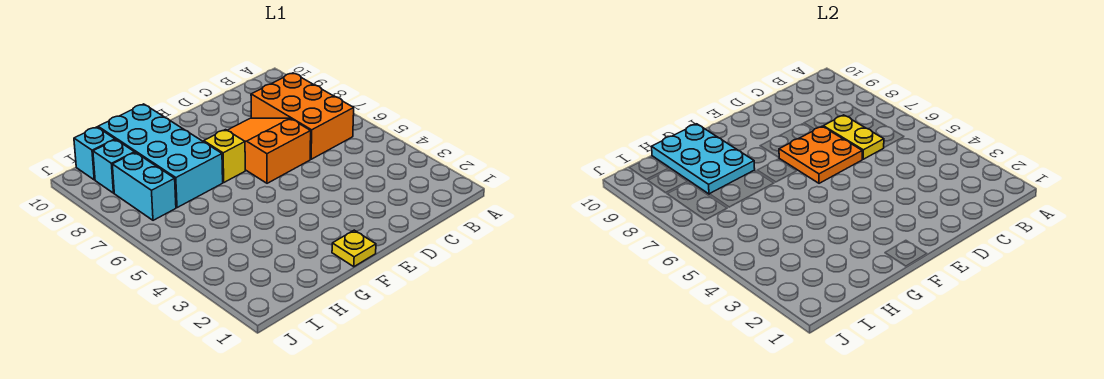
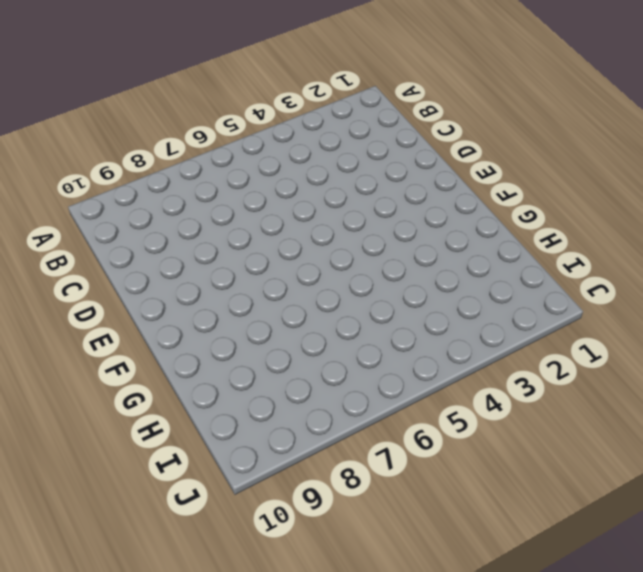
none -> orange brick B6:C8 level 1
none -> orange slope D6:E8 level 1 top 6

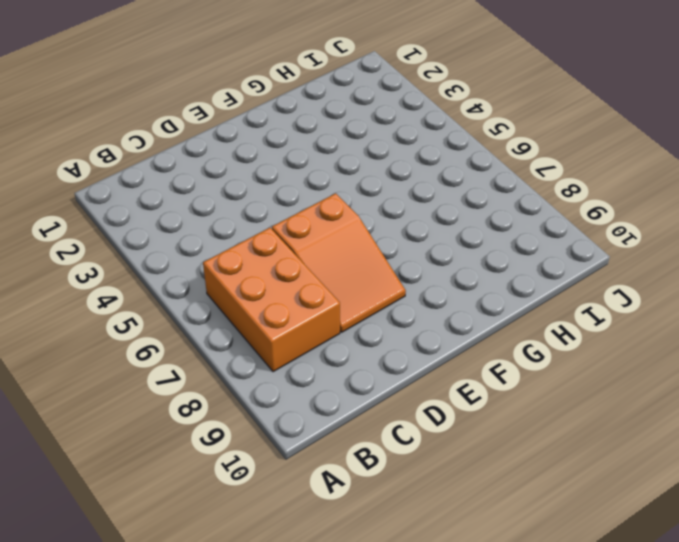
none -> yellow plate F1 level 1
none -> yellow brick F7 level 1

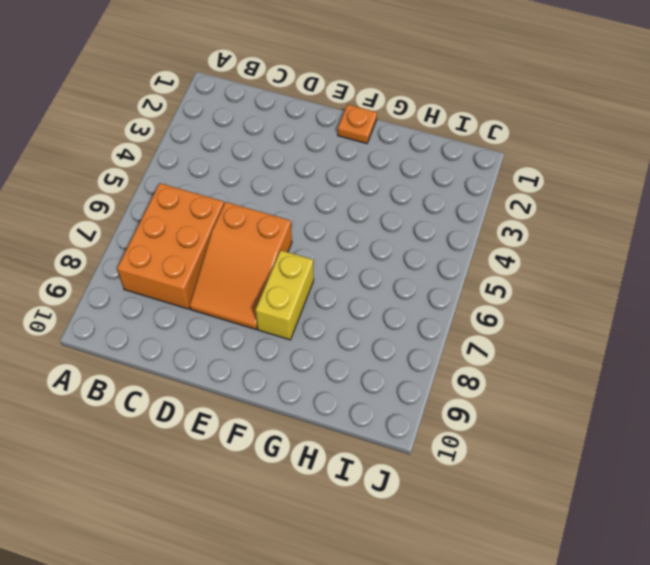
orange plate F1 level 1 -> yellow plate F1 level 1
yellow brick F7:F8 level 1 -> yellow brick F7 level 1
none -> cyan brick G7:H10 level 1
none -> cyan brick I7:I8 level 1

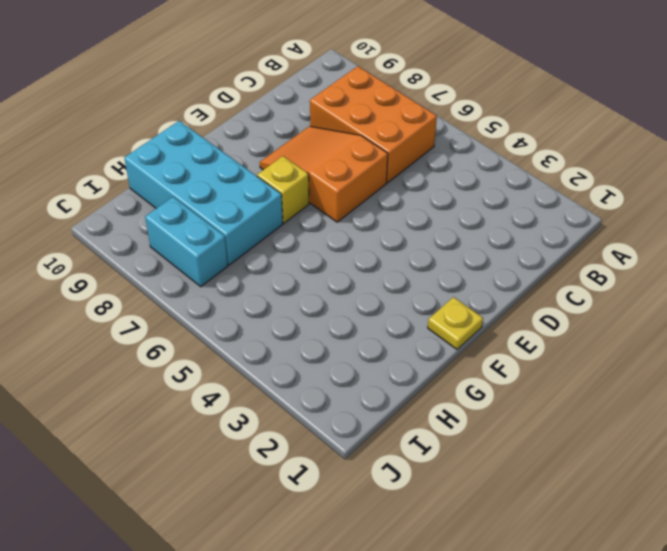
none -> cyan brick I9 level 1
none -> cyan brick I10 level 1

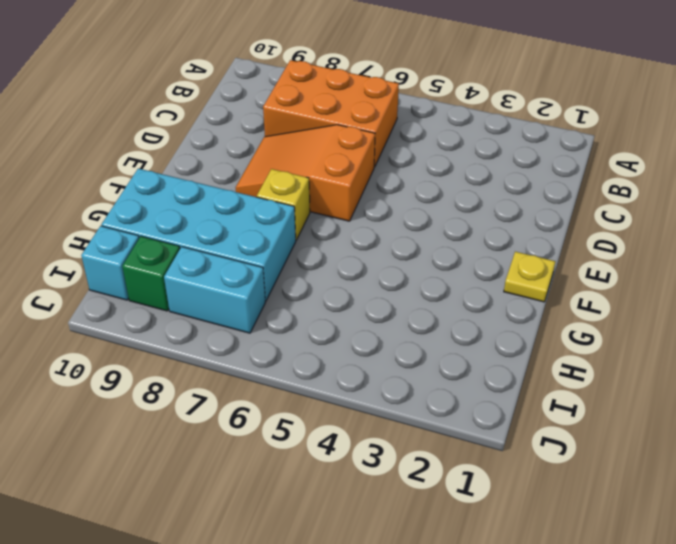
green brick I9 level 1 -> cyan brick I9 level 1
none -> yellow plate C6:C7 level 2
none -> orange plate D6:E7 level 2

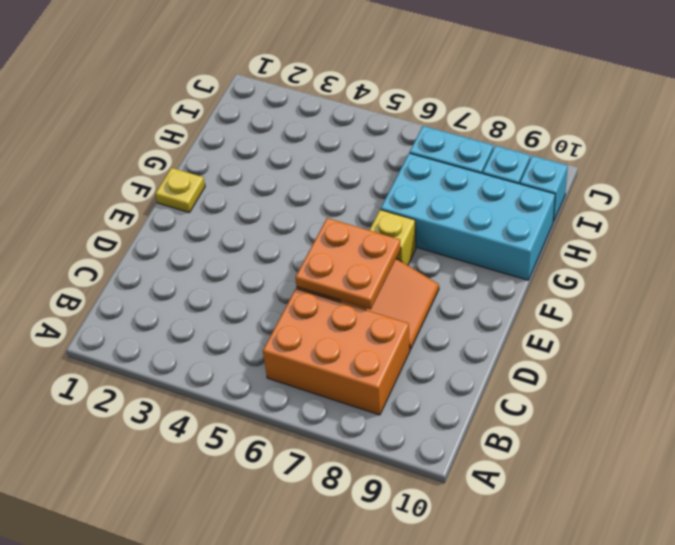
none -> yellow plate C6:C7 level 2
none -> cyan plate G8:H10 level 2

